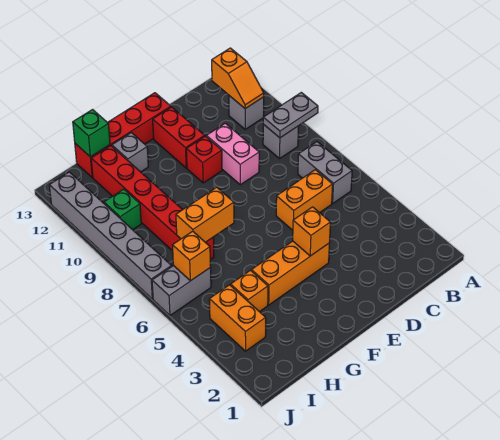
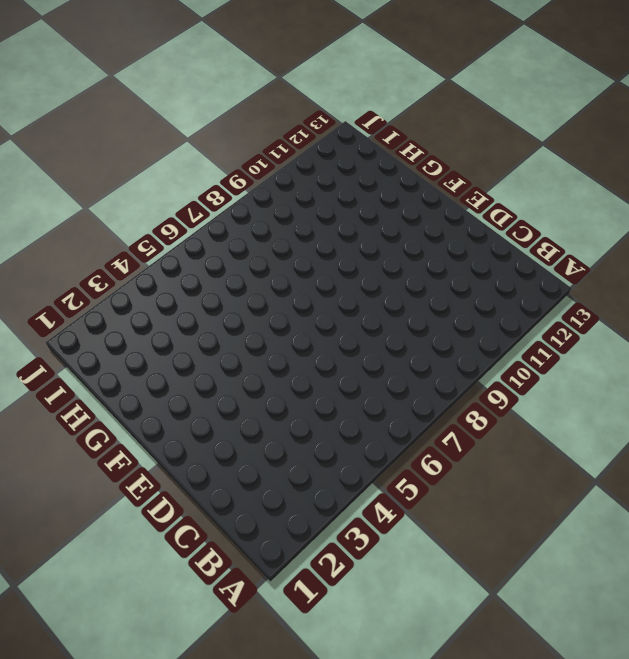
none -> grey brick B6:B7 level 1
none -> grey brick B9 level 1
none -> grey brick B11 level 1

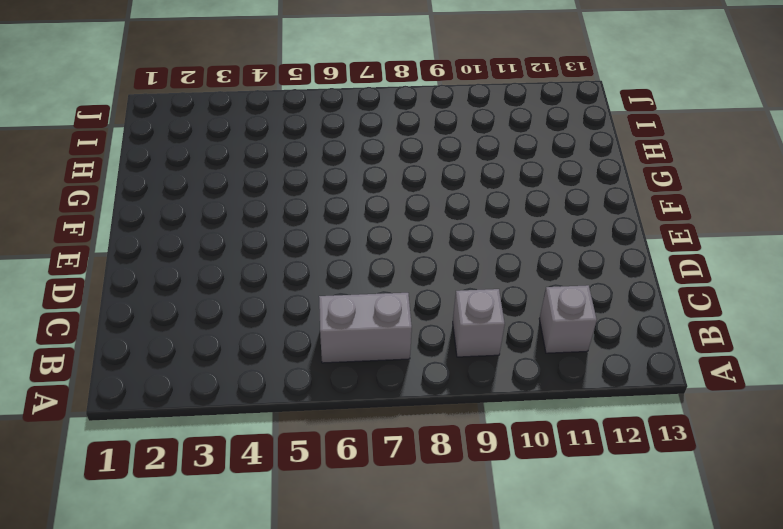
none -> orange brick C6:D6 level 1
none -> pink brick D9:D10 level 1
none -> orange brick E4:G4 level 1

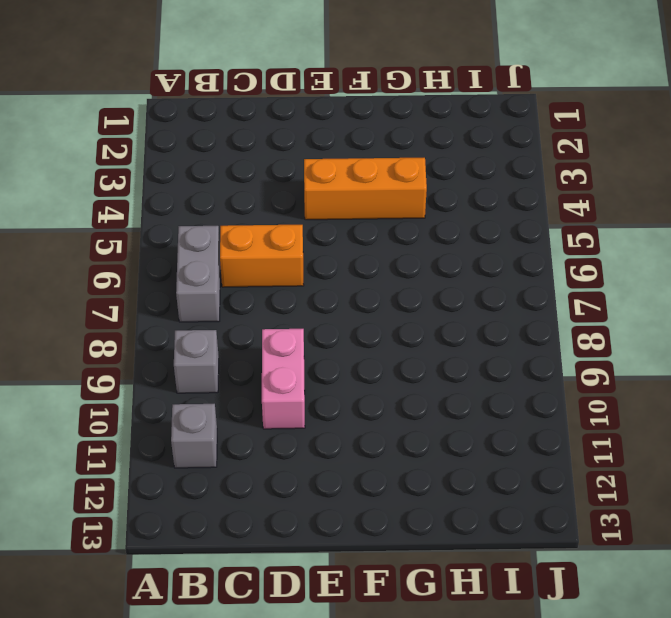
none -> red brick E10 level 1
none -> red brick E11:E12 level 1
none -> red brick E13:H13 level 1

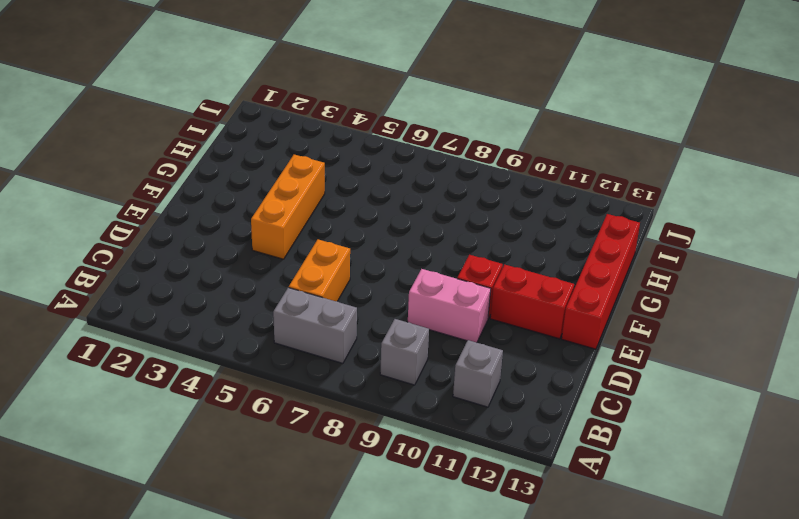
none -> grey brick G12 level 1
none -> orange brick H4 level 1
none -> red brick H7:H12 level 1

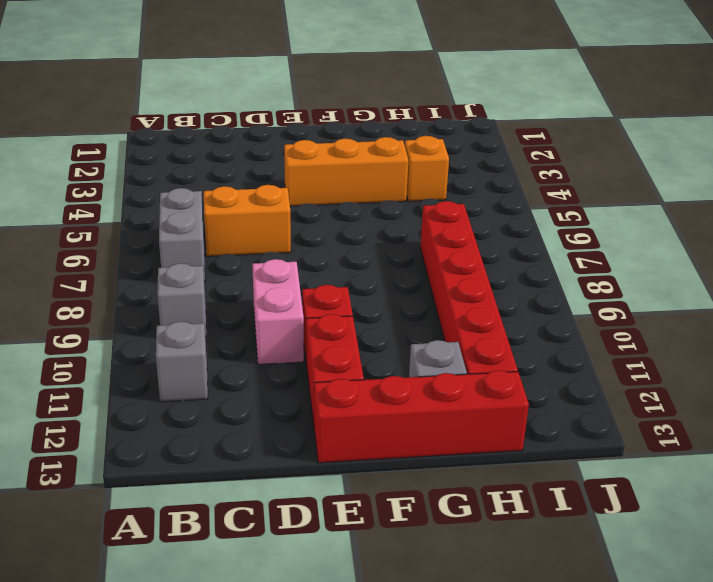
none -> orange brick I3:I4 level 1
none -> grey brick I6:J6 level 1
none -> green brick I10 level 1

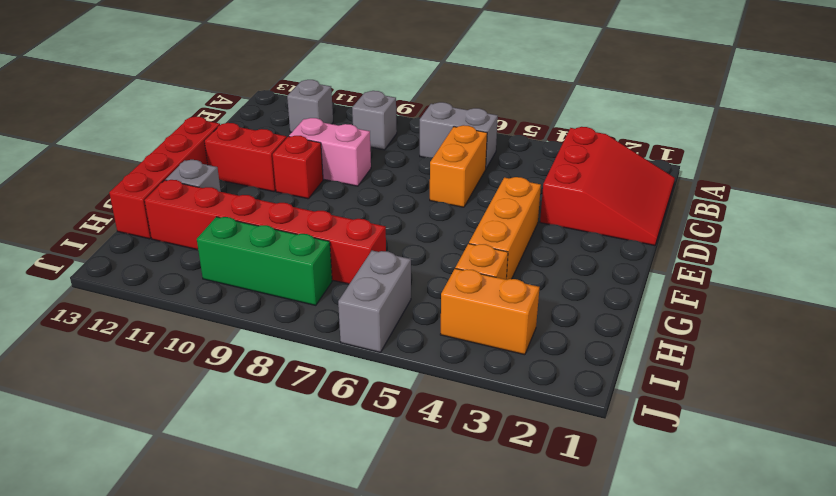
red slope B1:D3 level 1 top 3 -> none
green brick I8:I10 level 1 -> green brick I10 level 1
none -> grey brick J7:J12 level 1
none -> grey plate A9:B9 level 2
none -> orange slope B11:B12 level 2 top 12

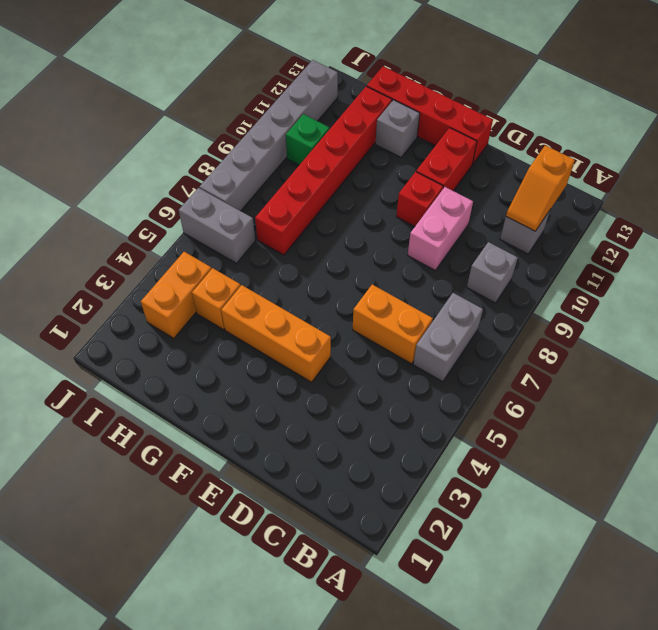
none -> grey plate A9:B9 level 2
none -> orange brick E4 level 2
none -> orange brick G7:H7 level 2

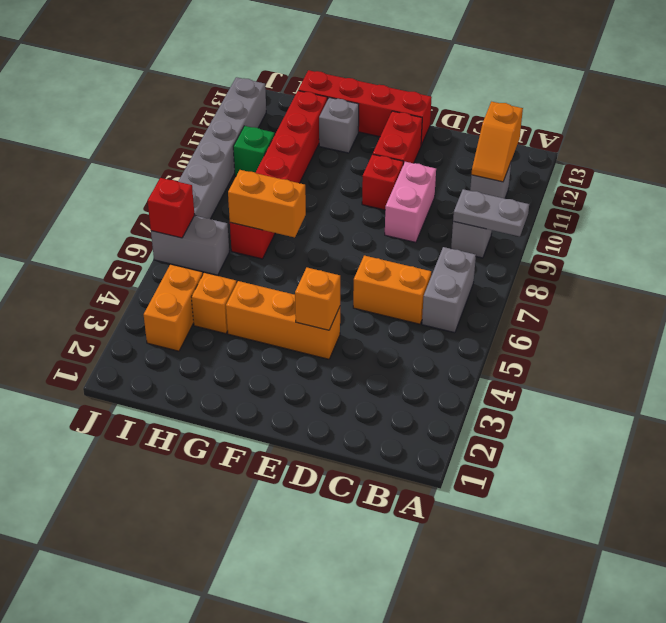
red brick J6 level 2 -> none
none -> green brick H13 level 2
none -> orange brick I6 level 2

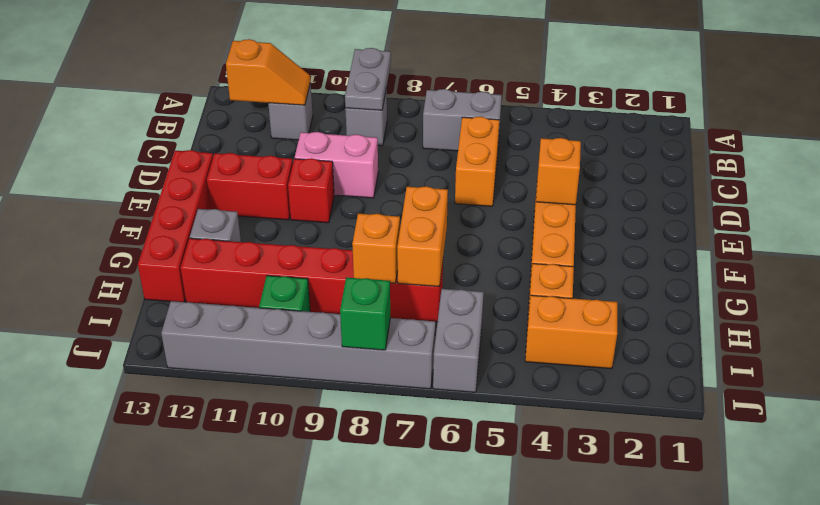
orange brick H8 level 2 -> orange brick I6 level 2
green brick J8 level 2 -> green brick H13 level 2

